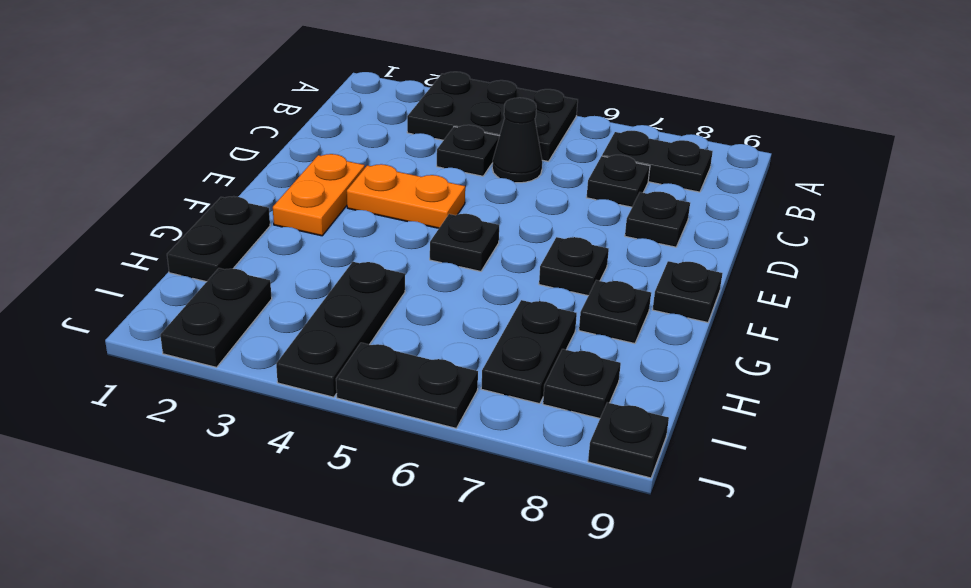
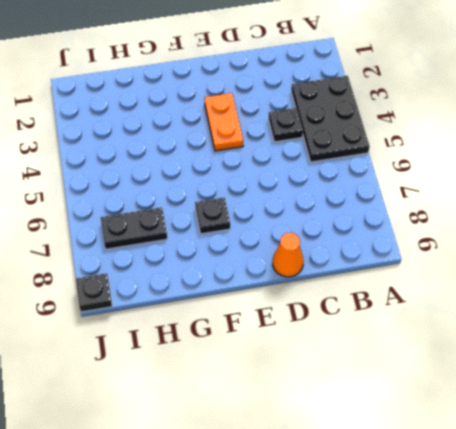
orange cone D9 level 1 -> none
none -> black plate B7:B8 level 1
none -> black cone C5 level 1
none -> black plate C7 level 1

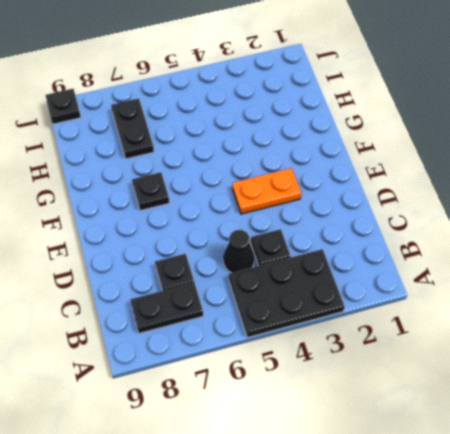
none -> black plate D8 level 1
none -> orange plate E2:F2 level 1
none -> black plate F5 level 1

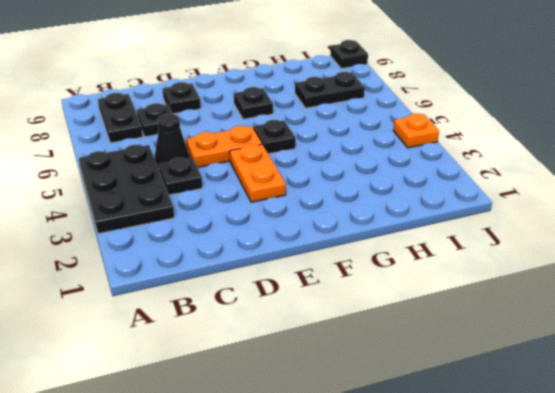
orange plate D5:E5 level 1 -> orange plate E2:F2 level 1
orange plate J4 level 1 -> black plate H4:J4 level 1
none -> black plate F9 level 1
none -> black plate G1:H1 level 1
none -> black plate G8 level 1

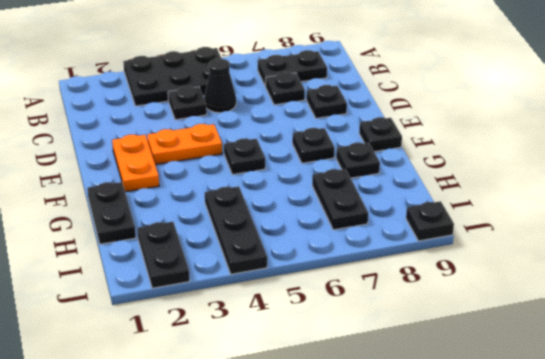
none -> black plate I8 level 1
none -> black plate J5:J6 level 1

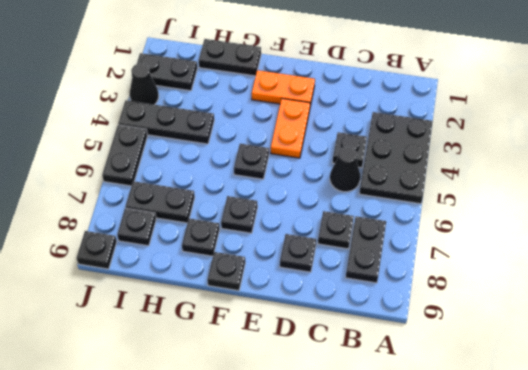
black cone J3 level 1 -> none

